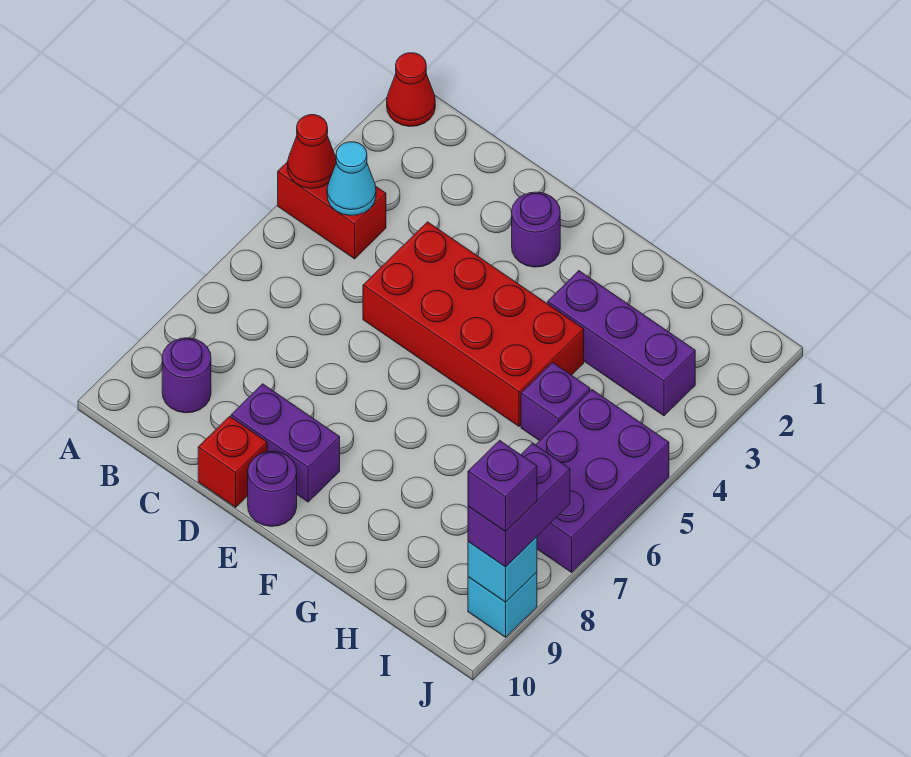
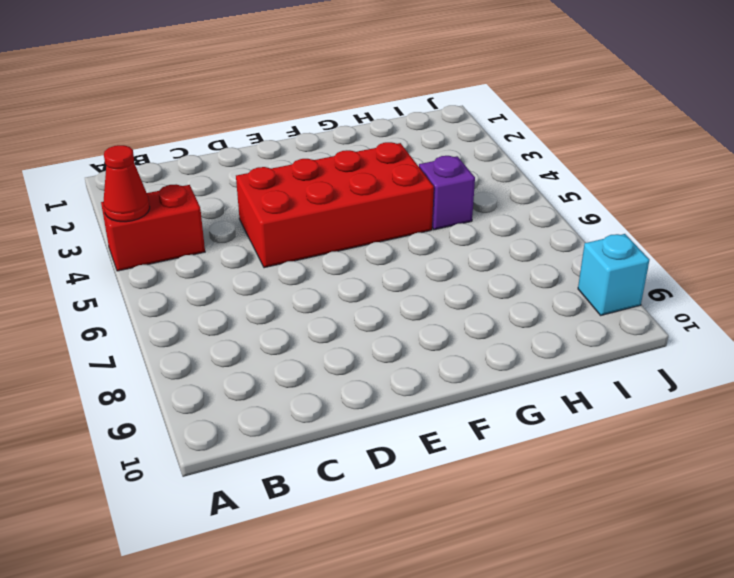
none -> red cone A1 level 1
none -> purple round brick B9 level 1
none -> purple brick D9:E9 level 1

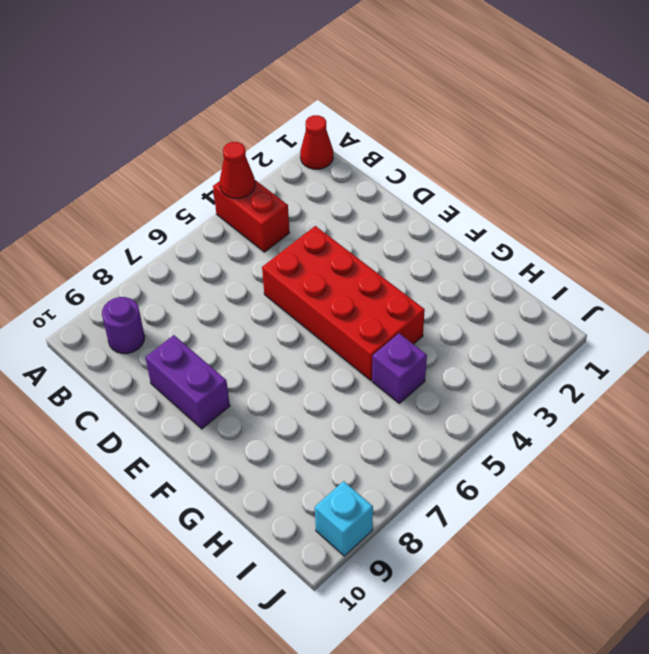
none -> red brick D10 level 1
none -> purple round brick E2 level 1
none -> purple round brick E10 level 1

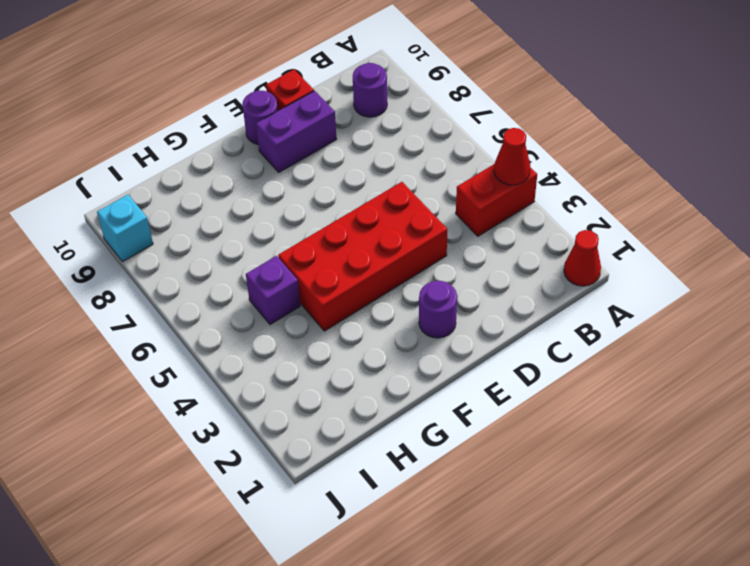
none -> purple brick G3:I3 level 1
none -> purple brick I5:J7 level 1
none -> cyan cone B4 level 2

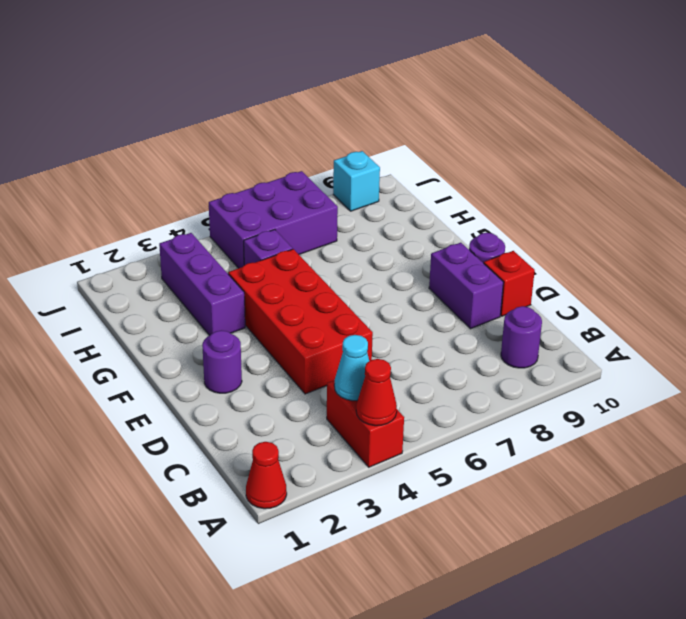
none -> cyan brick J9 level 2
none -> purple brick J8:J9 level 3
none -> purple brick J9 level 4

